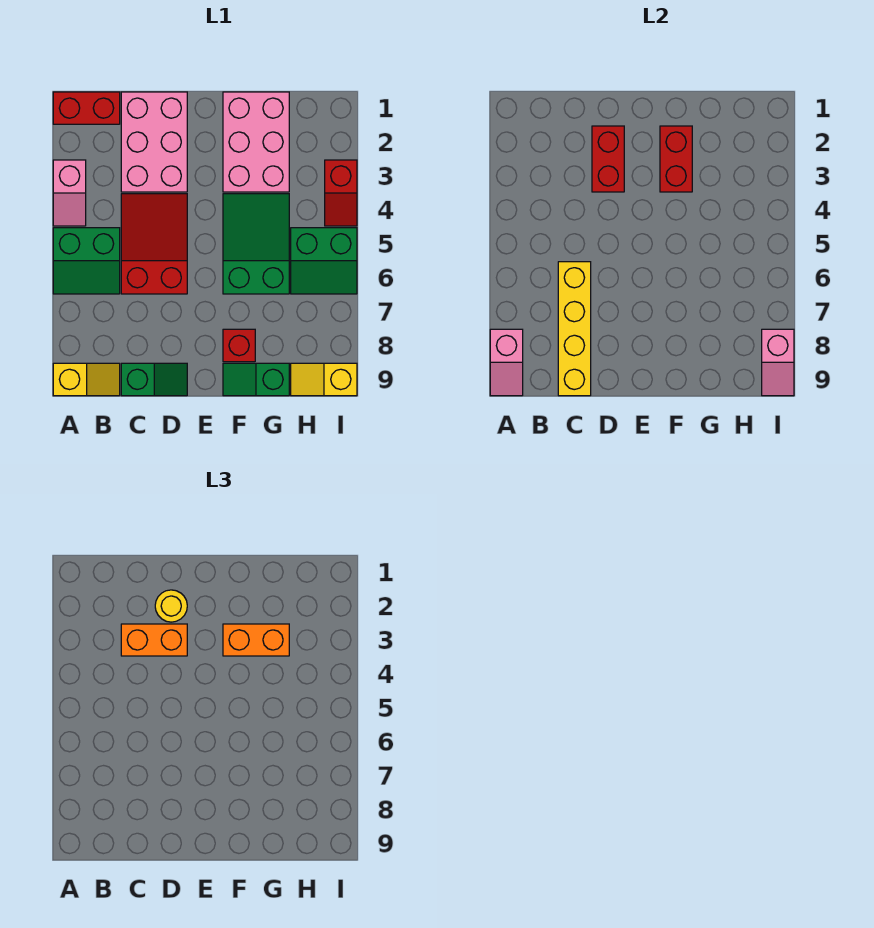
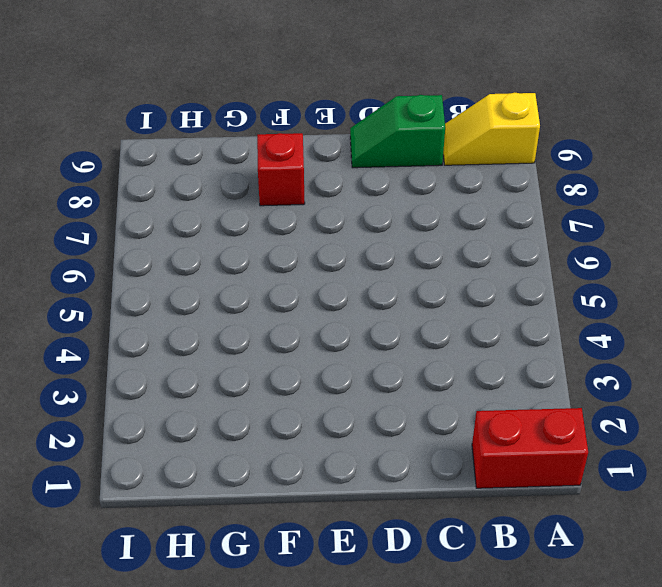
none -> pink slope A3:A4 level 1 top 3
none -> green slope A5:B6 level 1 top 5
none -> pink brick C1:D3 level 1

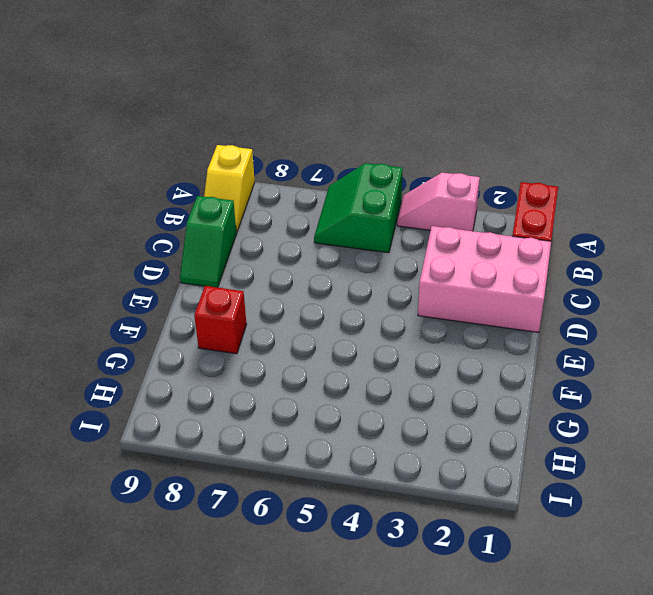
none -> red slope C4:D6 level 1 top 6
none -> pink brick F1:G3 level 1
none -> green slope F4:G6 level 1 top 6

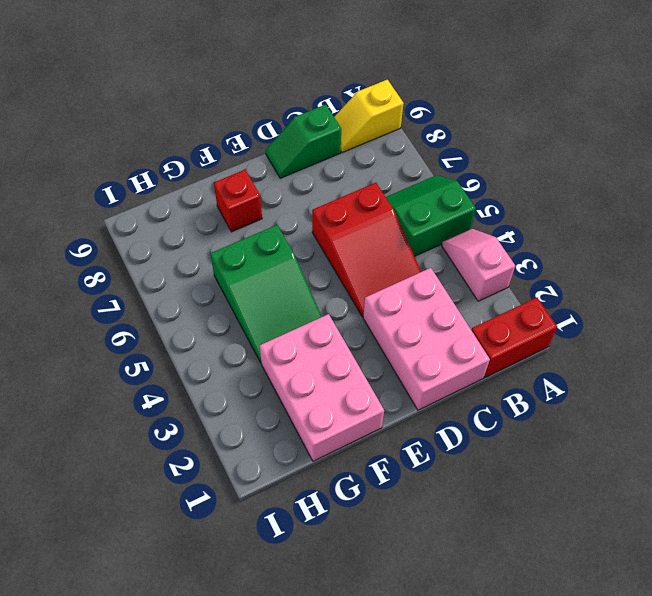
none -> green slope F9:G9 level 1 top G
none -> green slope H5:I6 level 1 top 5
none -> yellow slope H9:I9 level 1 top I

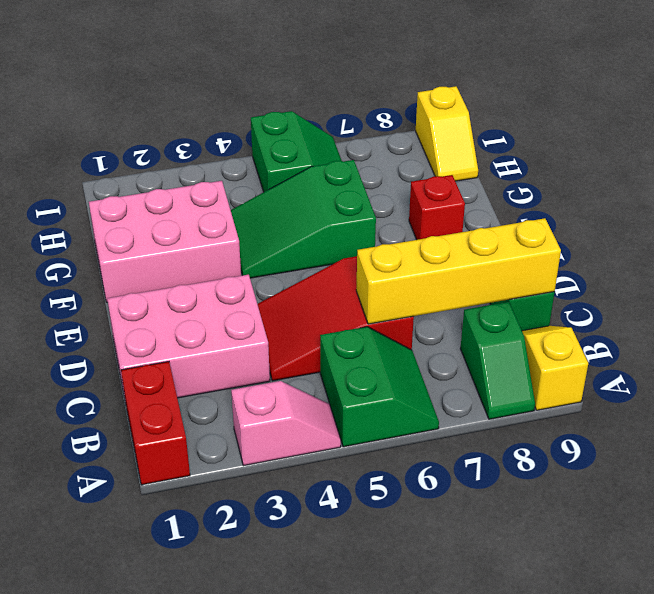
green slope A8:B8 level 1 top B -> green slope F9:G9 level 1 top G
none -> red slope I3:I4 level 1 top 3
none -> pink slope A8:A9 level 2 top 8
none -> red brick D2:D3 level 2

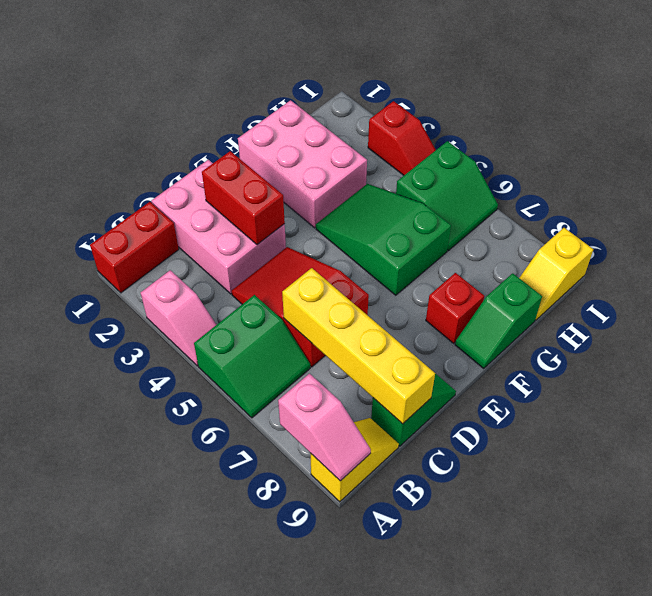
none -> red brick F2:F3 level 2
none -> pink slope I8:I9 level 2 top 8
none -> orange brick C3:D3 level 3

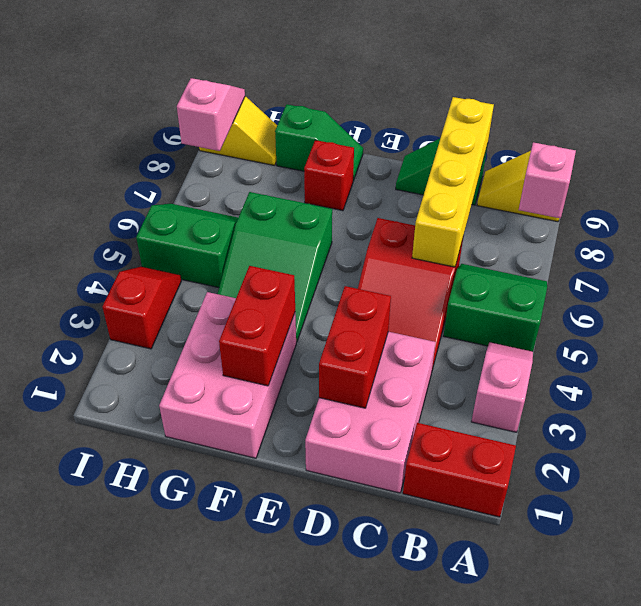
none -> orange brick C3:D3 level 3
none -> yellow round brick D2 level 3
none -> orange brick F3:G3 level 3

